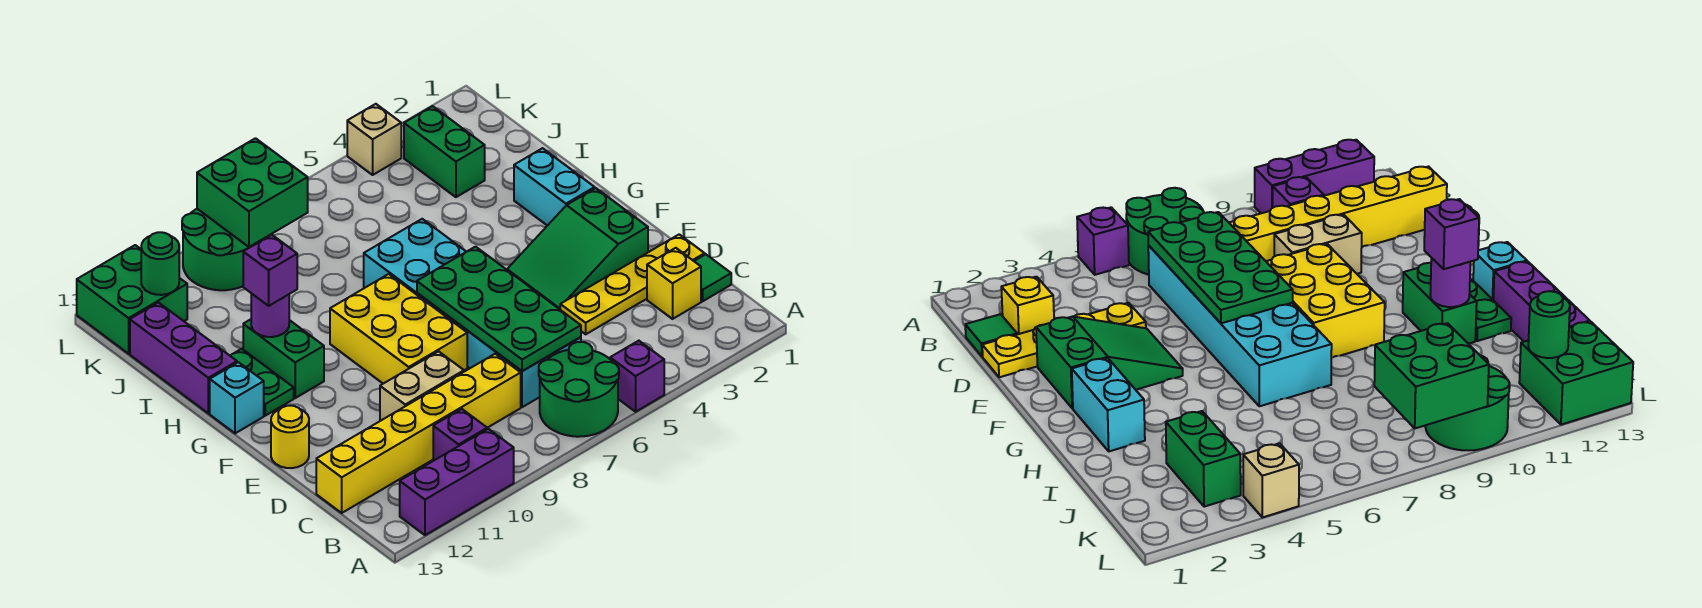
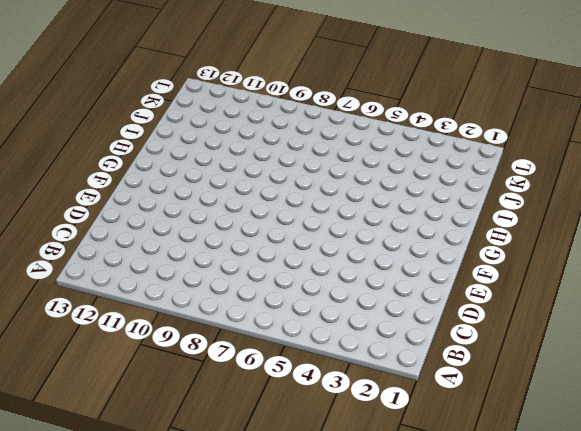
none -> purple brick A5 level 1
none -> green round brick A6:B7 level 1
none -> purple brick A10:A12 level 1

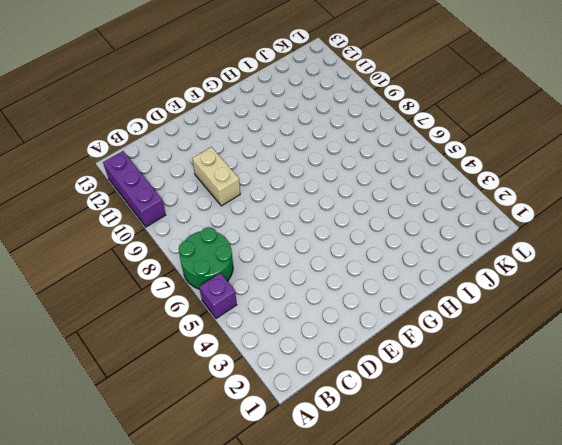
none -> purple brick B10 level 1
none -> green tile C1 level 1
none -> yellow brick C2 level 1

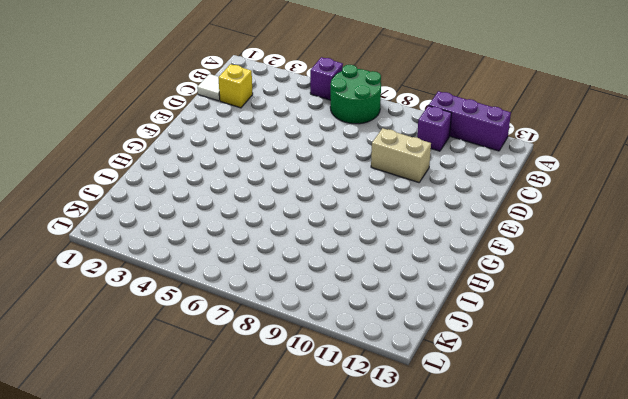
white tile C1 level 1 -> green tile C1 level 1
none -> cyan brick C6:H7 level 1
none -> yellow brick C8:C13 level 1
none -> yellow plate D1:D4 level 1

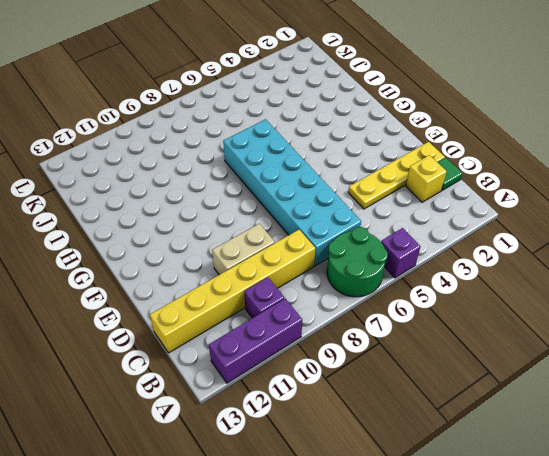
none -> green slope E2:F4 level 1 top 2
none -> yellow brick E8:G9 level 1
none -> yellow round brick E13 level 1

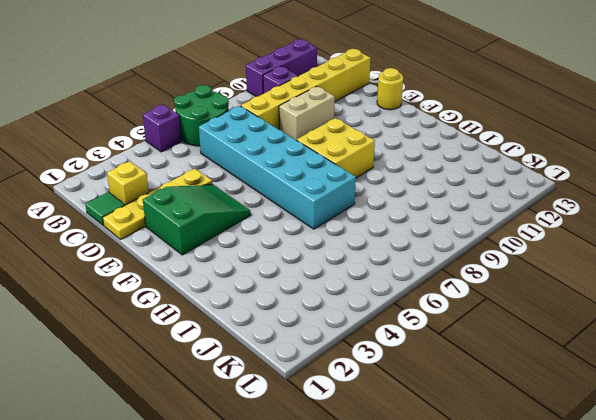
yellow brick F8:G9 level 1 -> yellow brick E8:G9 level 1
none -> cyan brick G2:H2 level 1
none -> green brick G11:H11 level 1
none -> green plate G12:H12 level 1

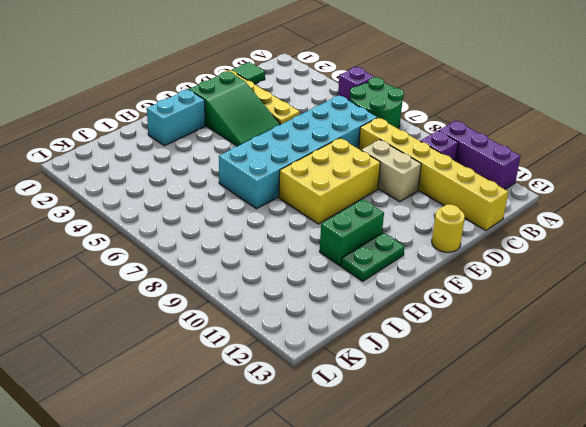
none -> yellow brick C2 level 1
none -> cyan brick G13 level 1
none -> purple brick H13:J13 level 1

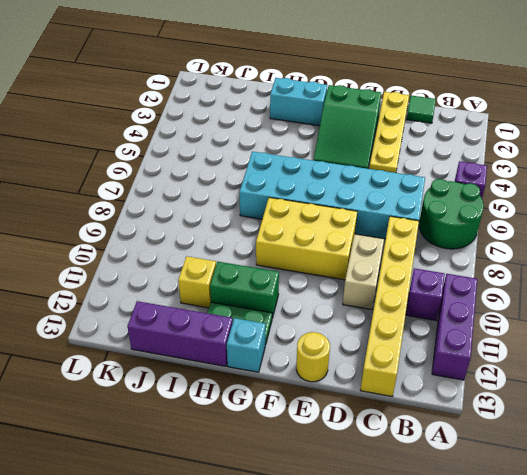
yellow brick I11 level 1 -> yellow brick C2 level 1
none -> green brick J3:K3 level 1
none -> green round brick K9:L10 level 1
none -> green brick K12:L13 level 1

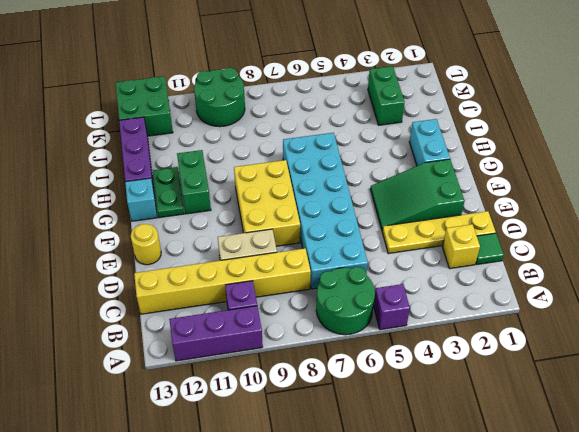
none -> tan brick L4 level 1
none -> green plate C6:F7 level 2
none -> purple round brick H11 level 2

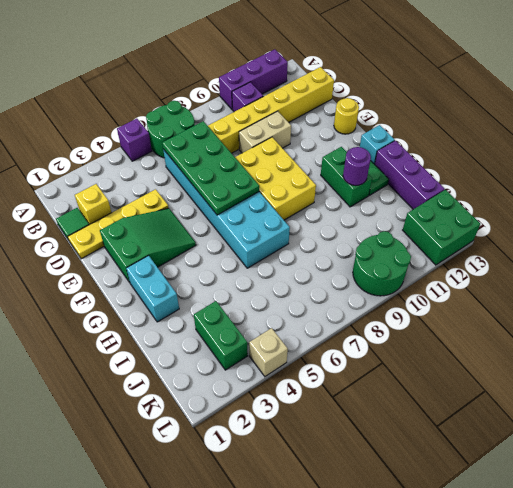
none -> green brick K8:L9 level 2
none -> green round brick K12 level 2
none -> purple brick H11 level 3

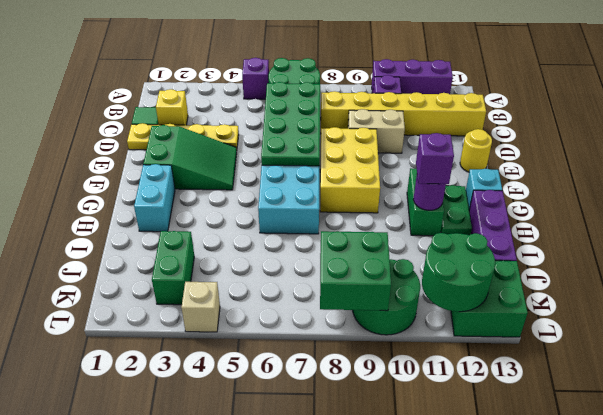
green round brick K11:L12 level 2 -> green round brick K12 level 2

